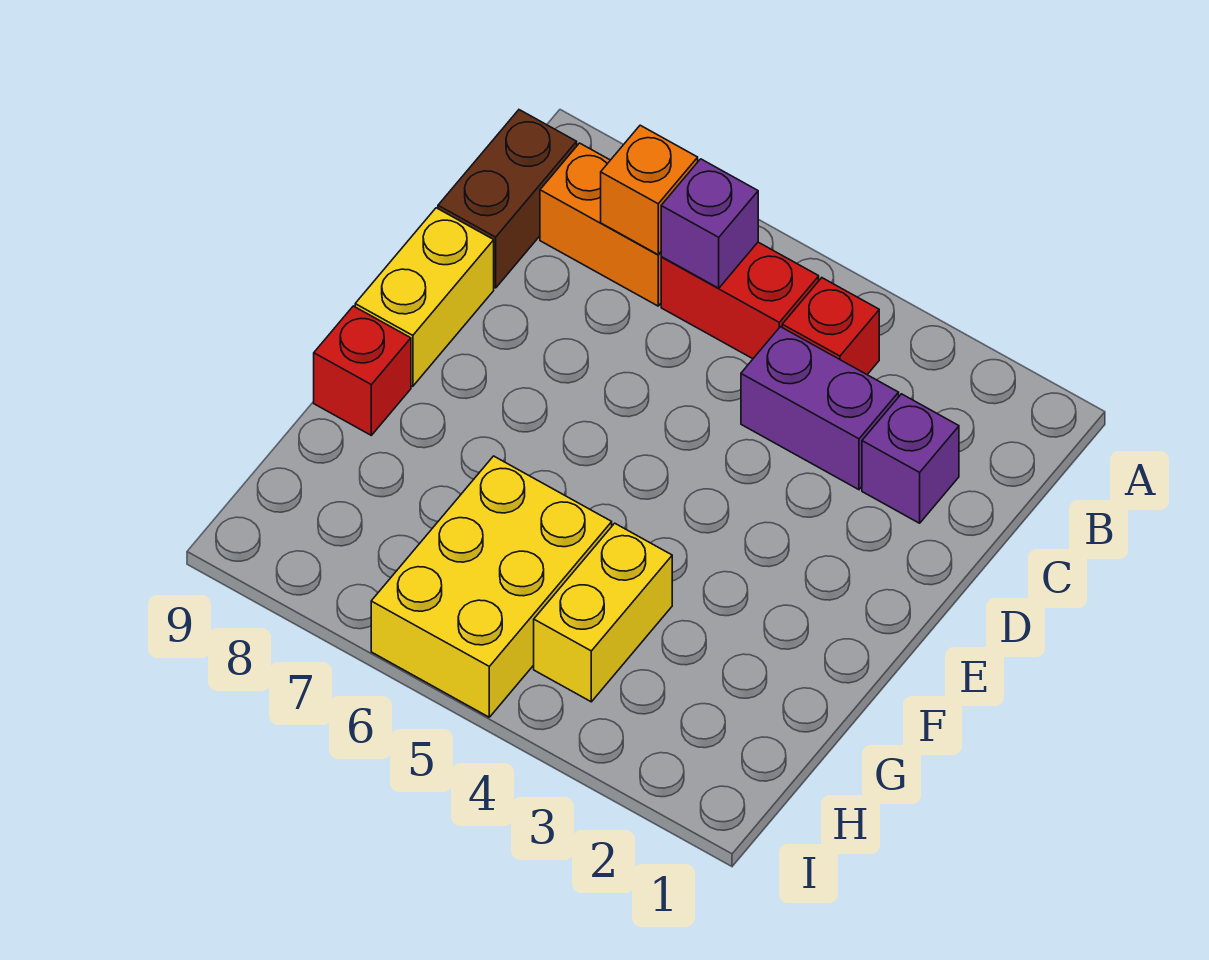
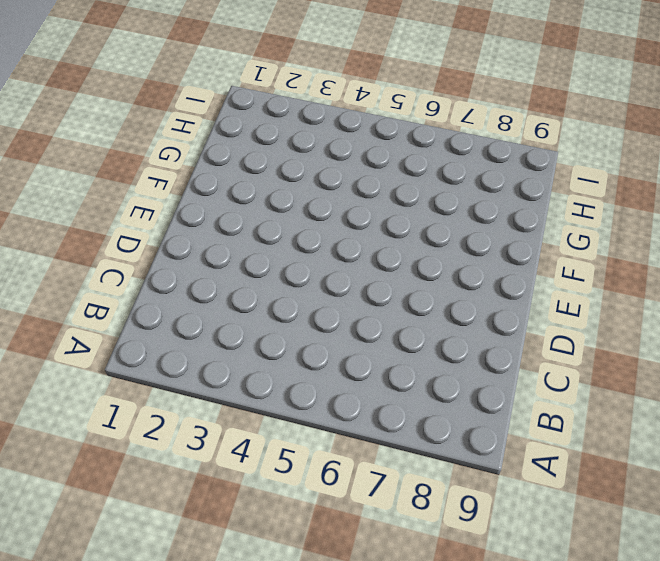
none -> red brick B4 level 1
none -> red brick B5:B6 level 1
none -> orange brick B7:B8 level 1

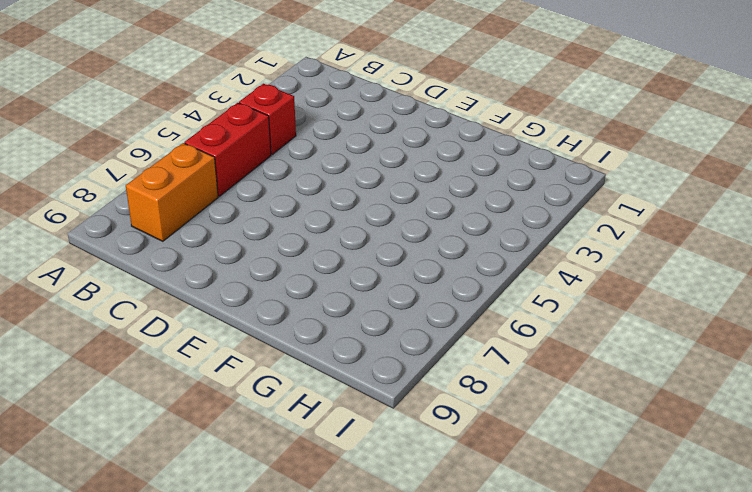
none -> brown brick B9:C9 level 1
none -> purple brick C2 level 1
none -> purple brick C3:C4 level 1

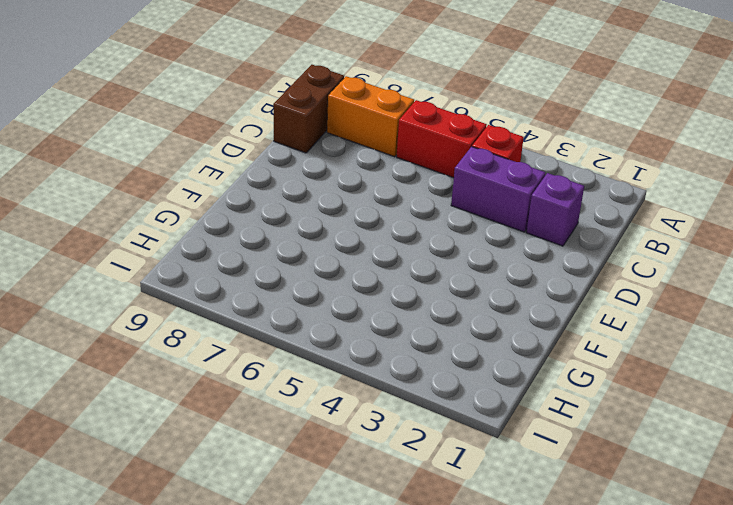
none -> yellow brick D9:E9 level 1
none -> red brick F9 level 1
none -> yellow brick G4:H4 level 1

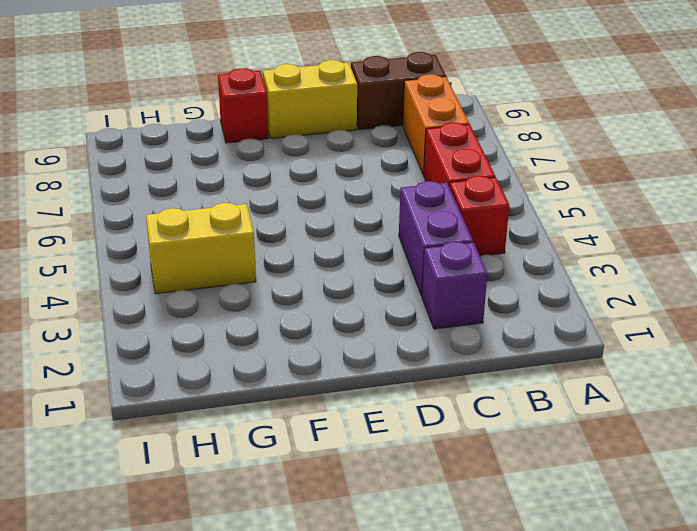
none -> yellow brick G5:I6 level 1
none -> purple brick B6 level 2
none -> orange brick B7 level 2

